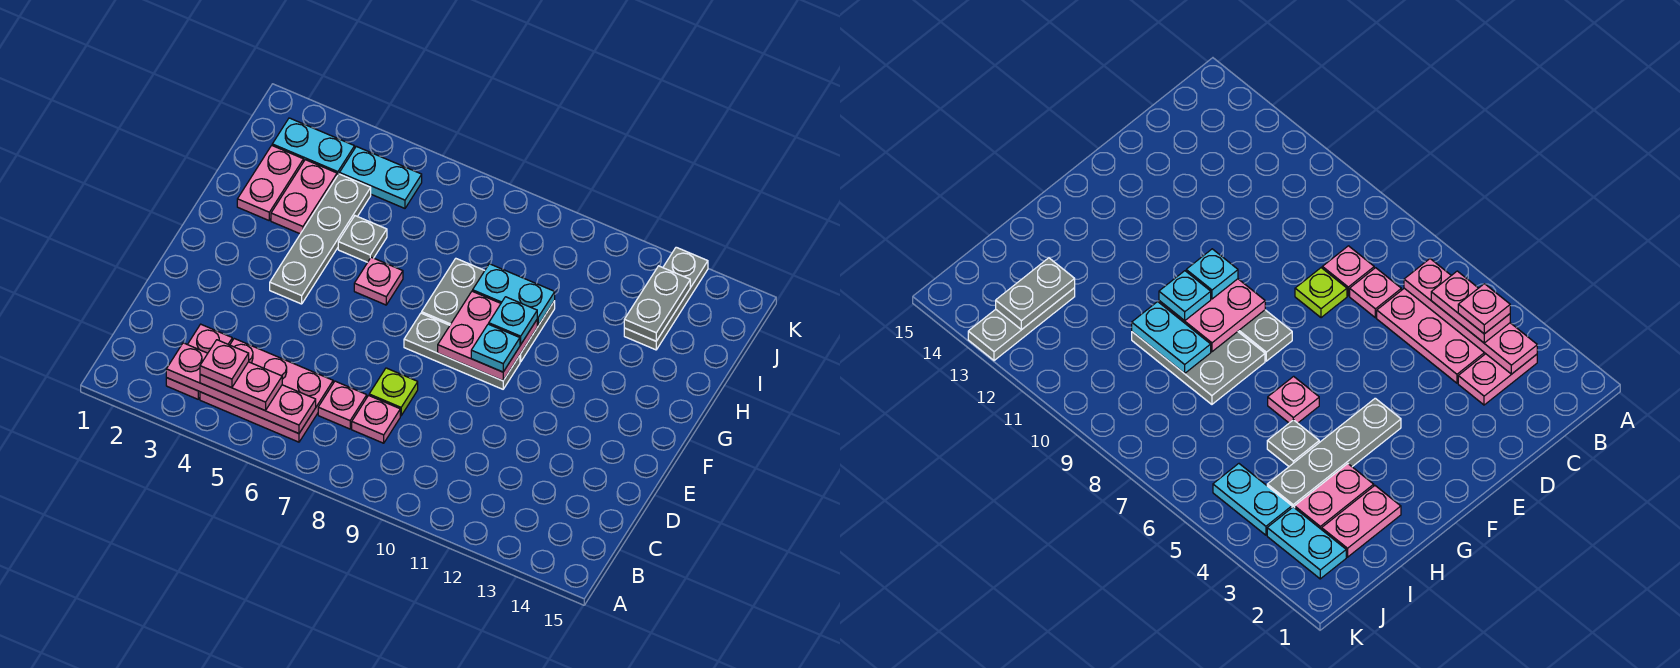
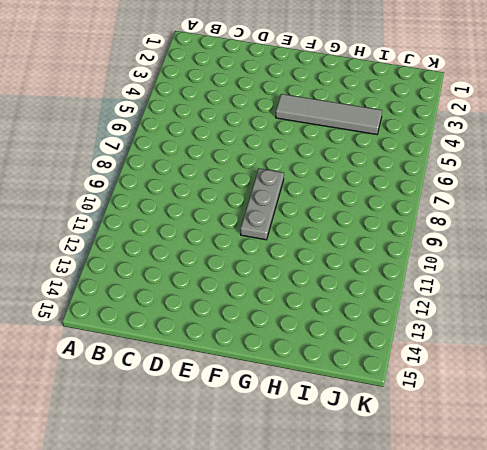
grey tile F4:I4 level 1 -> grey plate F4:I4 level 1
none -> pink plate B3:C3 level 1
none -> pink plate B4:C6 level 1
none -> pink plate C7 level 1

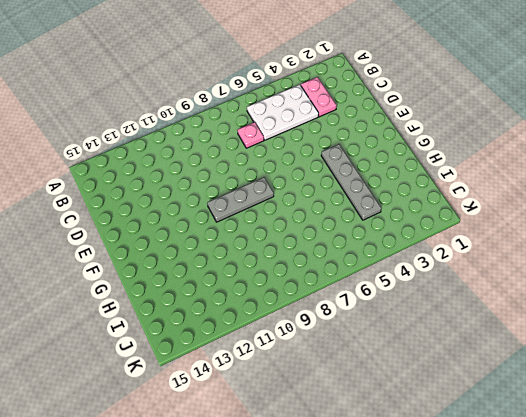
white plate B4:C6 level 1 -> pink plate B4:C6 level 1
none -> pink plate C8 level 1
none -> lime plate D8 level 1
none -> pink plate G6 level 1

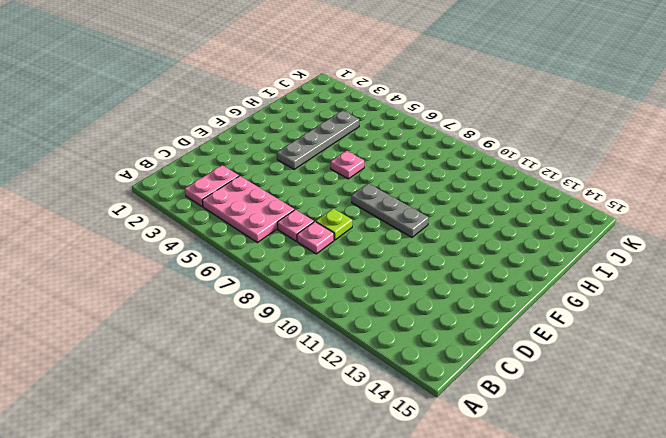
none -> grey plate G8:H10 level 1
none -> pink plate H2:I2 level 1
none -> pink plate H3:I3 level 1

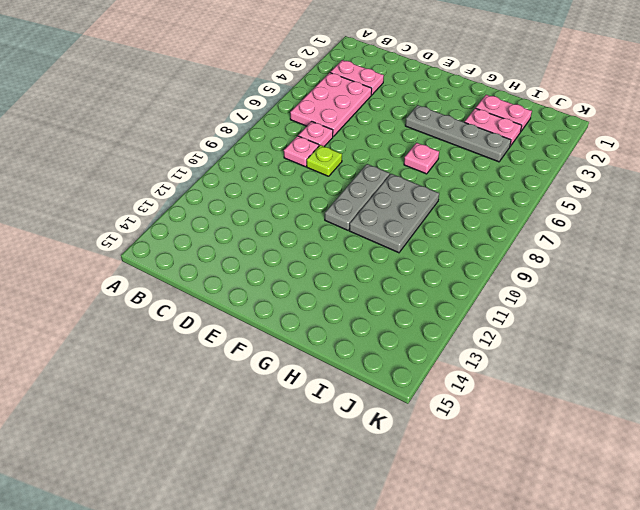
none -> grey plate H5 level 1
none -> grey plate I13:K13 level 1
none -> cyan plate J2:J3 level 1

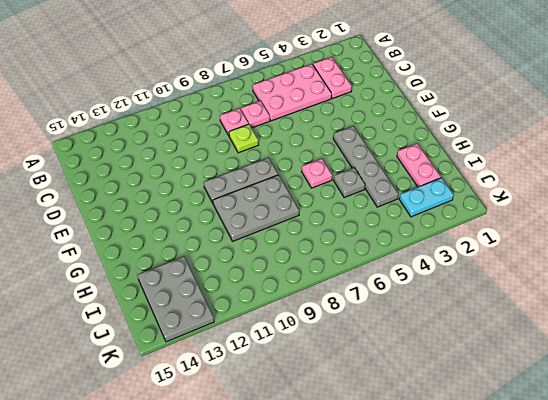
grey plate I13:K14 level 1 -> grey plate I13:K13 level 1
none -> pink plate H3:I3 level 1
none -> cyan plate J4:J5 level 1
none -> pink plate B3:B6 level 2

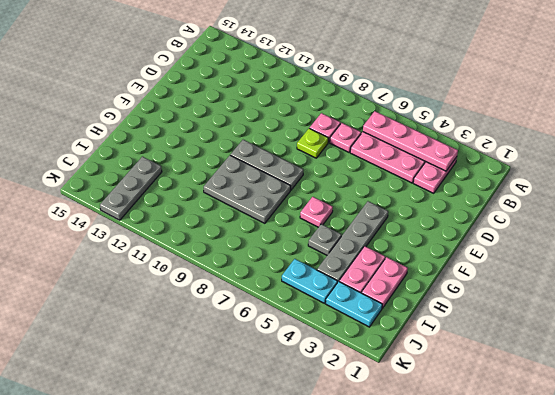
none -> pink plate F9:G10 level 2
none -> cyan plate H9:H10 level 2
none -> grey plate I13:J13 level 2

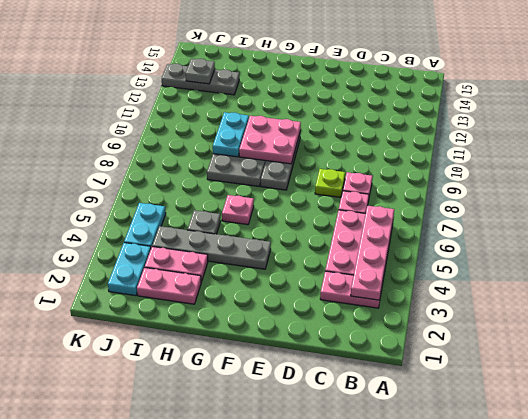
grey plate J13 level 2 -> grey plate I13:J13 level 2
none -> pink plate B4:B5 level 3
none -> cyan plate F10 level 3
none -> cyan plate G10 level 3

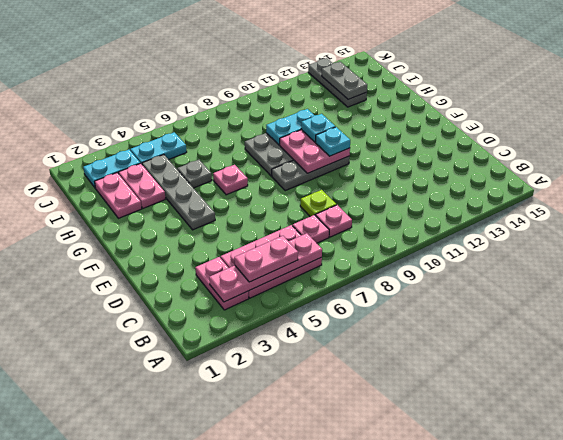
none -> pink plate B4 level 4

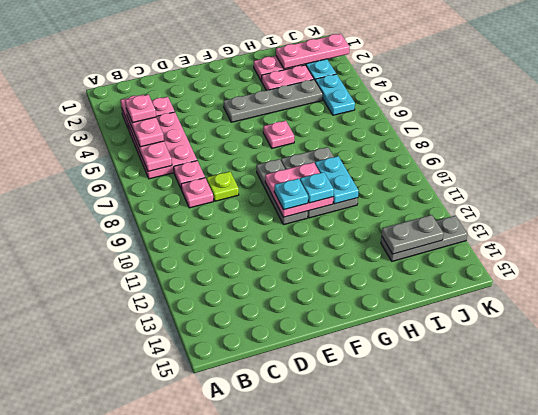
pink plate I2:K2 level 2 -> none
none -> grey plate H5 level 1

